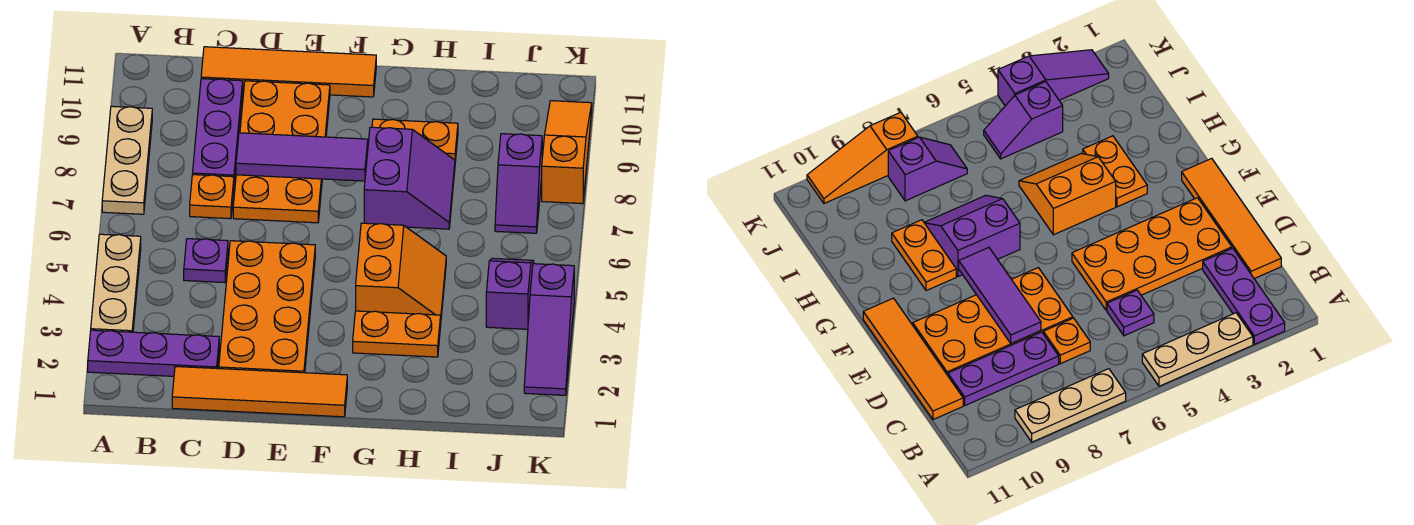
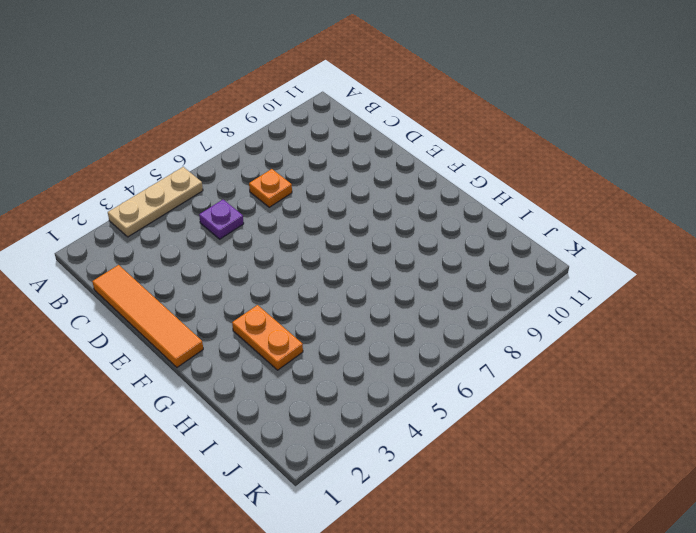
none -> purple plate A2:C2 level 1
none -> tan plate A7:A9 level 1
none -> purple plate C8:C10 level 1

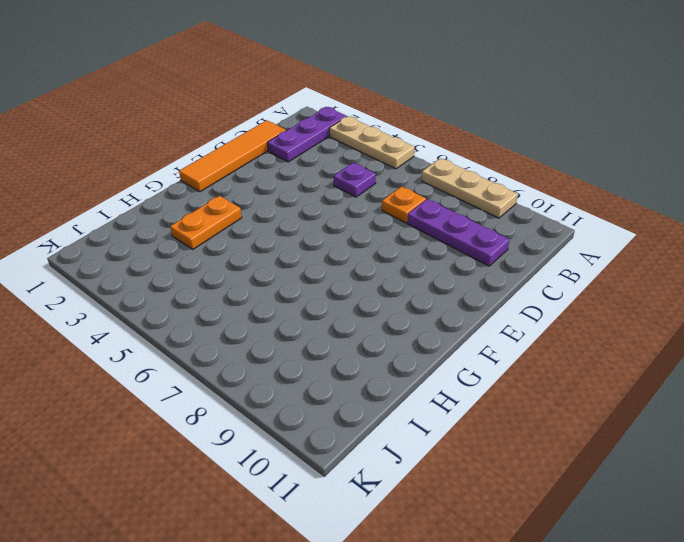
none -> orange tile C11:F11 level 1
none -> orange plate D2:E5 level 1
none -> orange plate D7:E10 level 1

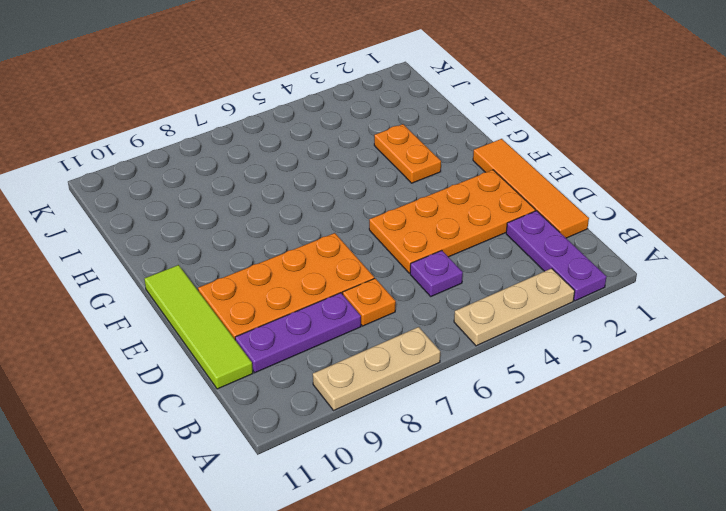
lime tile C11:F11 level 1 -> orange tile C11:F11 level 1
none -> orange slope G4:H5 level 1 top G
none -> purple slope G7:H8 level 1 top G
none -> orange plate G9:H9 level 1

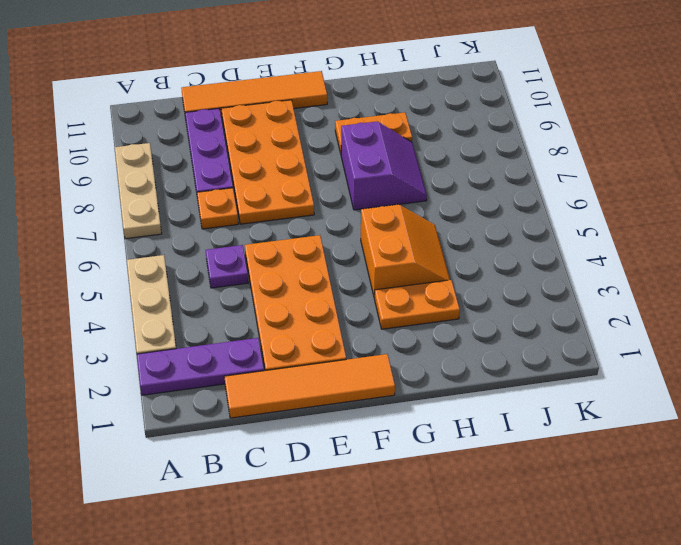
none -> purple slope J4:J5 level 1 top 4
none -> purple slope J7:J8 level 1 top 8
none -> purple slope K2:K4 level 1 top 4

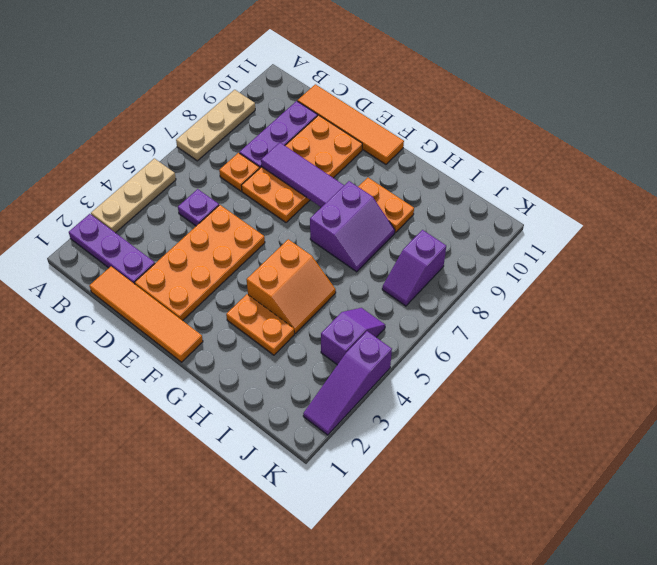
none -> orange slope K8:K10 level 1 top 8

